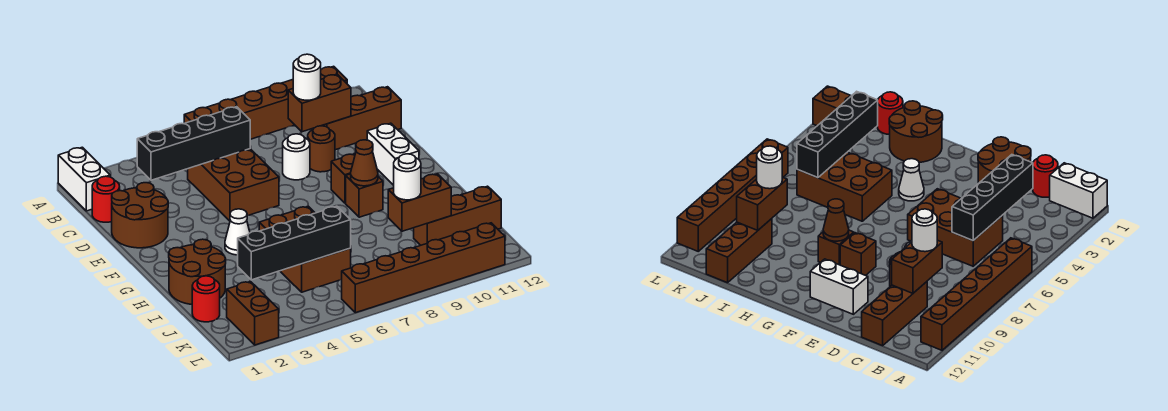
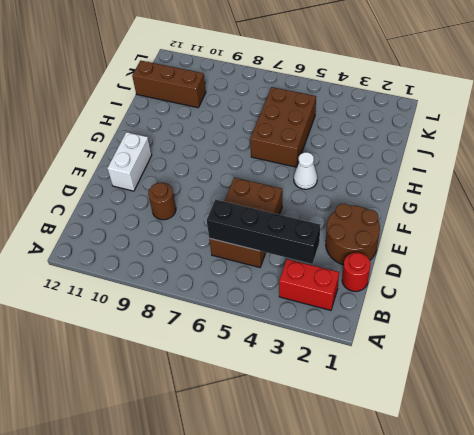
red brick B2:B3 level 1 -> none
none -> white brick A1:B1 level 1
none -> brown brick A6:A11 level 1
none -> brown brick C10:C12 level 1

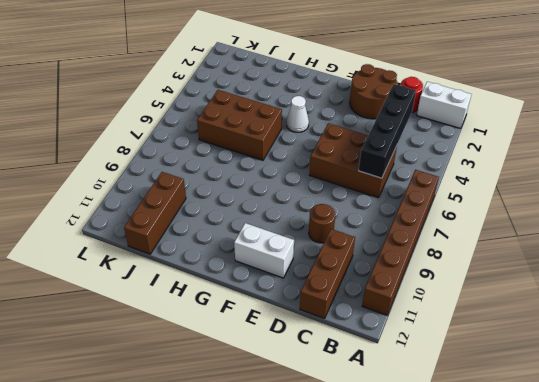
none -> white round brick D8 level 1
none -> brown brick F9 level 1
none -> brown brick G9 level 1

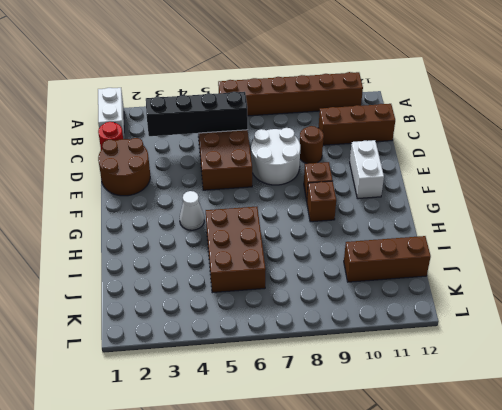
white round brick D7:E8 level 1 -> white round brick D8 level 1
none -> brown round brick H1:I2 level 1
none -> red round brick J1 level 1
none -> brown brick K2:L2 level 1

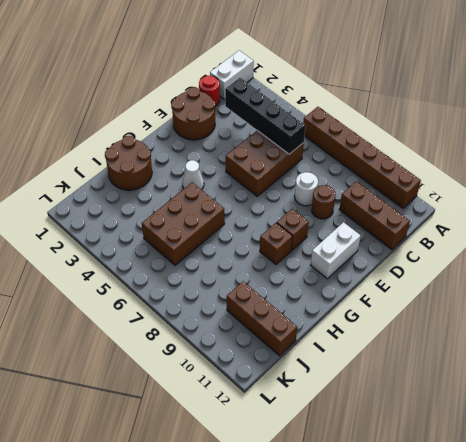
none -> red round brick J1 level 1
none -> brown brick K2:L2 level 1
none -> brown brick L6:L11 level 1

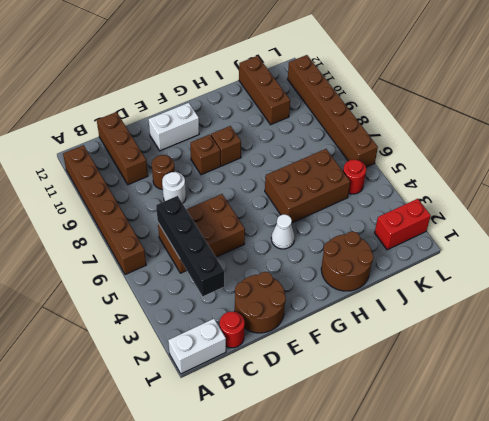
red brick K2:L2 level 1 -> brown brick K2:L2 level 1
red round brick K5 level 1 -> red round brick J1 level 1
none -> brown brick C9:C10 level 2
none -> brown cone G9 level 2
none -> black brick J3:J6 level 2

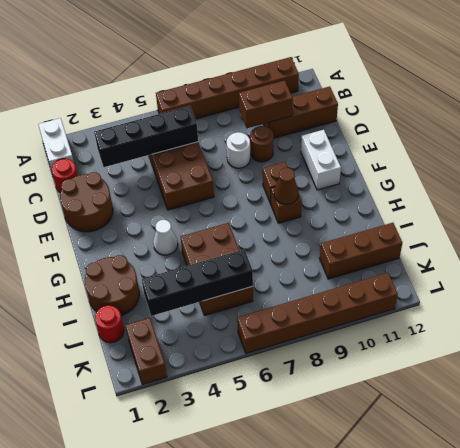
none -> brown brick J9:J10 level 2
none -> white round brick C9 level 3
none -> white round brick J9 level 3

